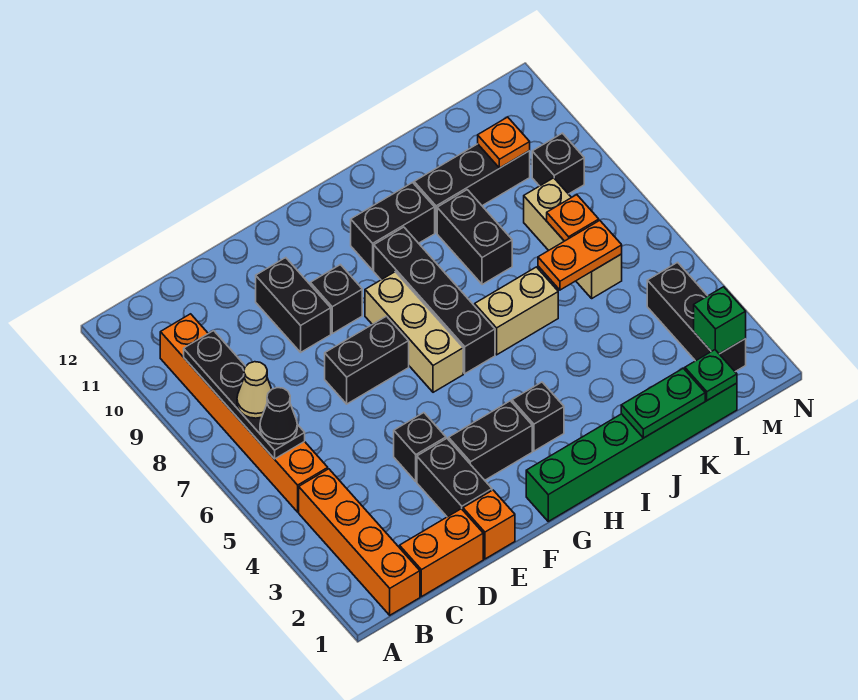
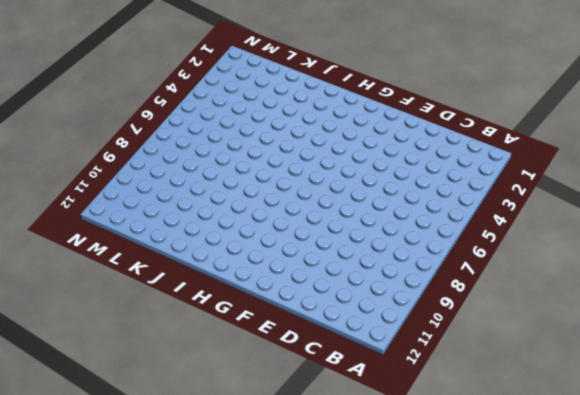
none -> orange brick B1:B4 level 1
none -> orange brick B5:B10 level 1
none -> orange brick C1:D1 level 1
none -> orange brick E1 level 1

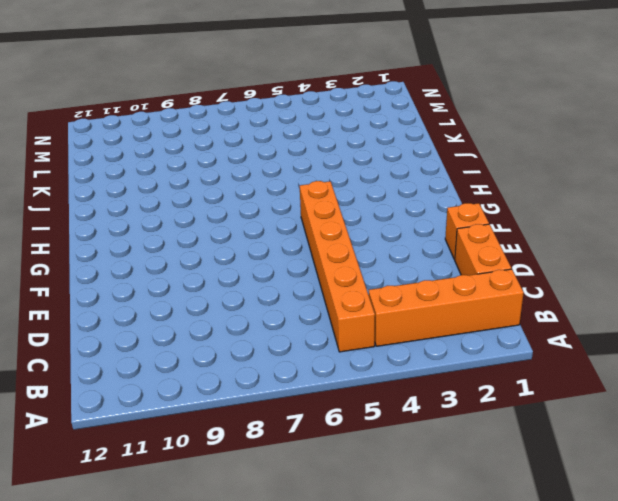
orange brick B5:G5 level 1 -> orange brick B5:B10 level 1
none -> black brick E2:E3 level 1
none -> black brick E4 level 1
none -> black brick E7:F7 level 1
none -> black brick E9:E10 level 1

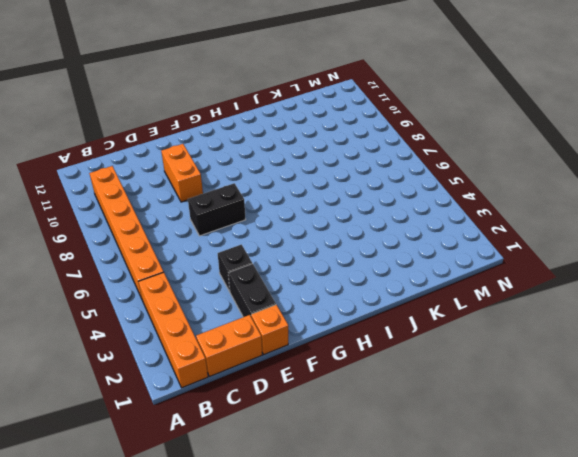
orange brick E9:E10 level 1 -> black brick E9:E10 level 1
none -> black brick F3:G3 level 1
none -> black brick F9 level 1
none -> green brick G1:L1 level 1
none -> tan brick G6:G8 level 1

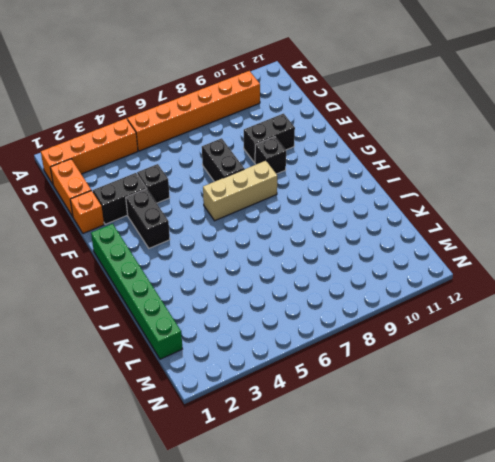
none -> black brick H3 level 1
none -> black brick H6:H9 level 1
none -> black brick H10:I10 level 1
none -> tan brick I6:J6 level 1

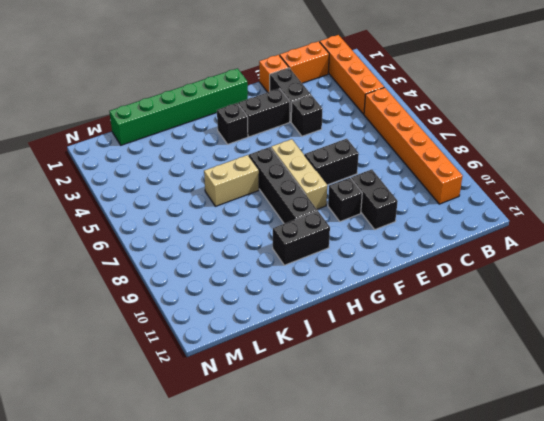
none -> black brick J8:J9 level 1
none -> black brick J10:L10 level 1
none -> tan brick L6:L8 level 1
none -> black brick M2:M4 level 1

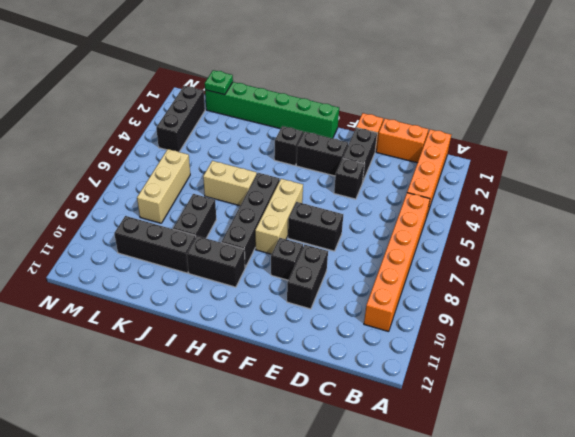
none -> black brick M9 level 1
none -> black plate B6:B9 level 2
none -> green plate J1:K1 level 2
none -> orange plate K6:L6 level 2

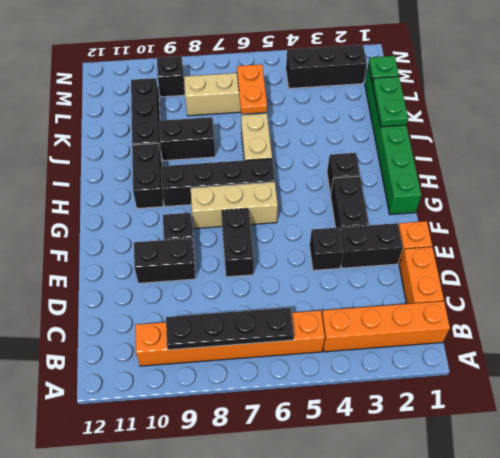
none -> orange plate L7 level 2
none -> orange plate L10 level 2
none -> green brick M2 level 2
none -> black cone B6 level 3

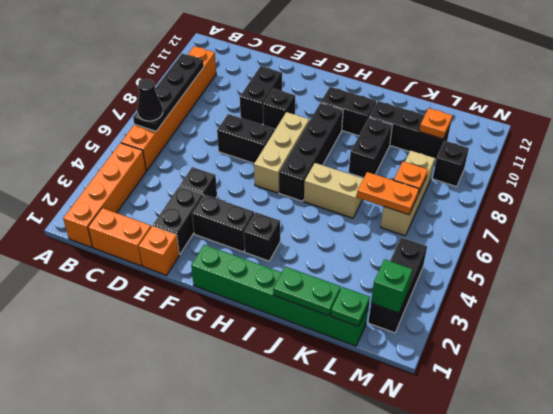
none -> tan cone B7 level 3

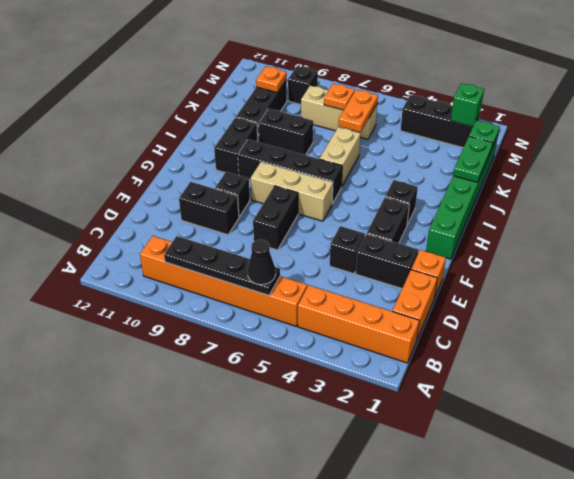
none -> tan cone B7 level 3

